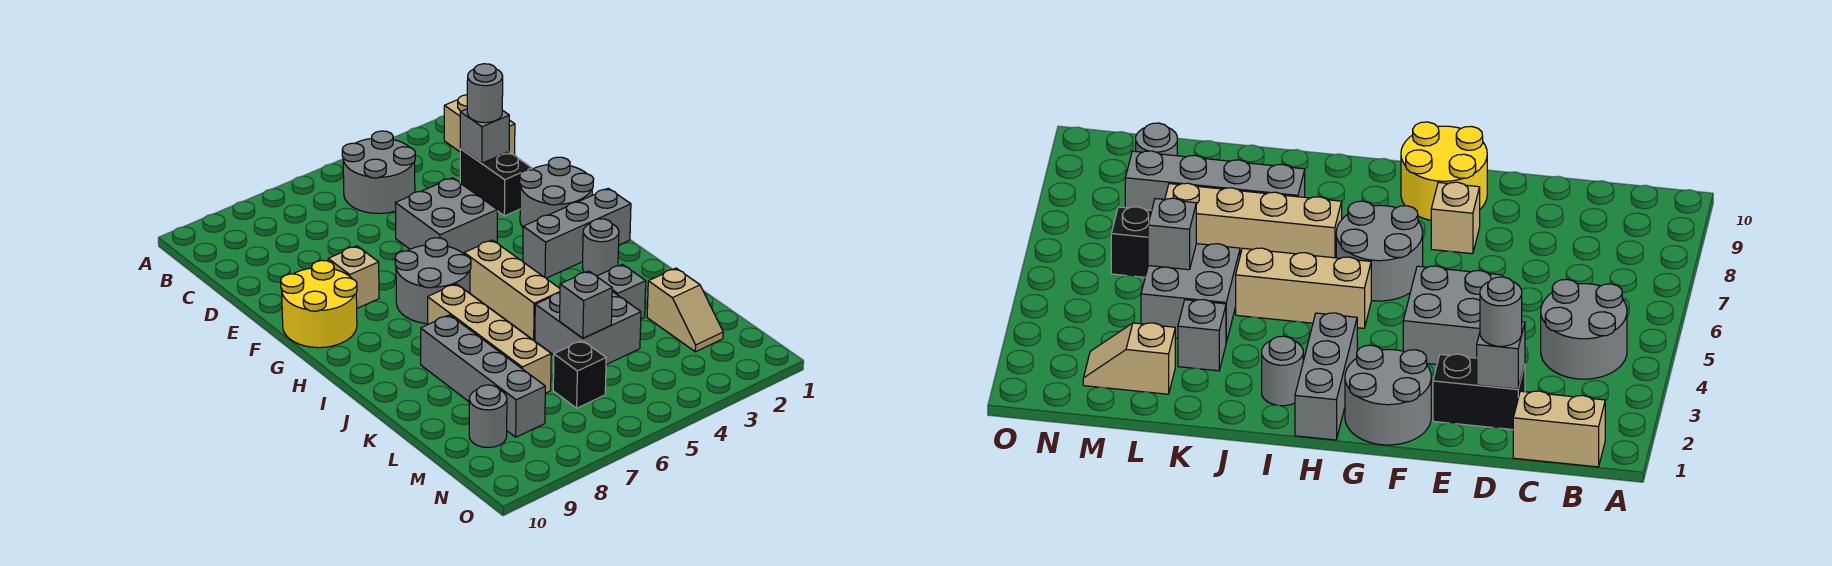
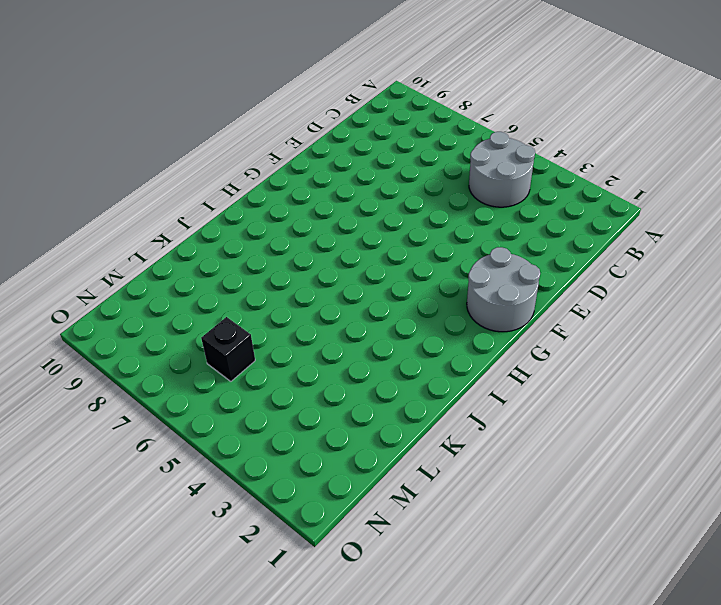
none -> tan brick B1:C1 level 1
none -> black brick D2:E2 level 1
none -> grey brick E4:F5 level 1

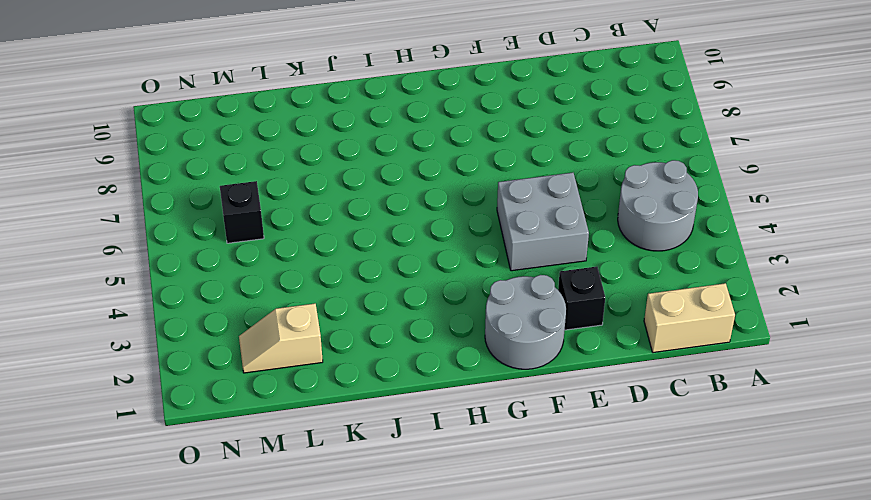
black brick E2 level 1 -> black brick D2:E2 level 1
none -> tan brick F8 level 1
none -> yellow round brick F9:G10 level 1
none -> grey round brick G6:H7 level 1

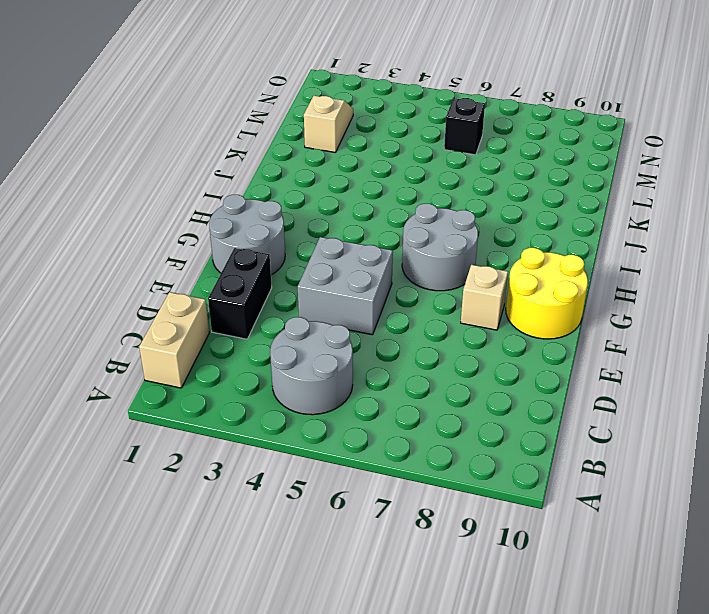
none -> grey brick H1:H3 level 1
none -> tan brick H5:J5 level 1
none -> grey round brick I2 level 1

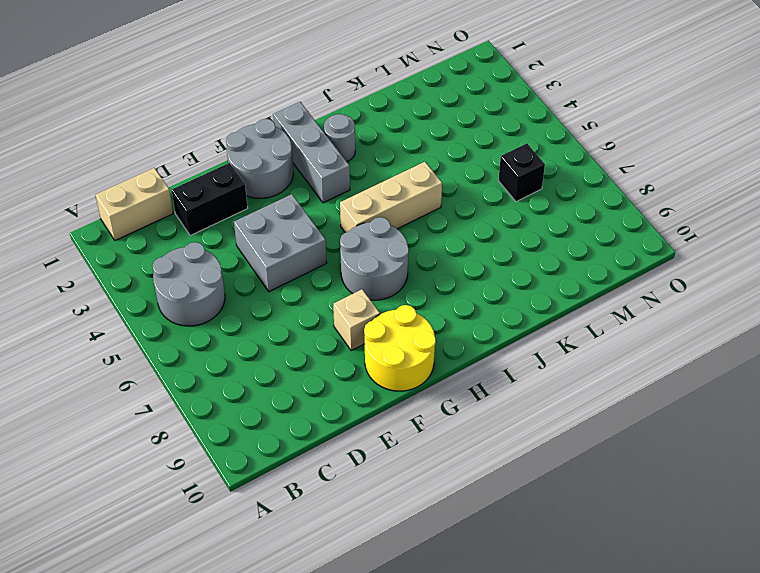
none -> tan brick I7:L7 level 1
none -> grey brick J8:M8 level 1
none -> grey brick K3 level 1

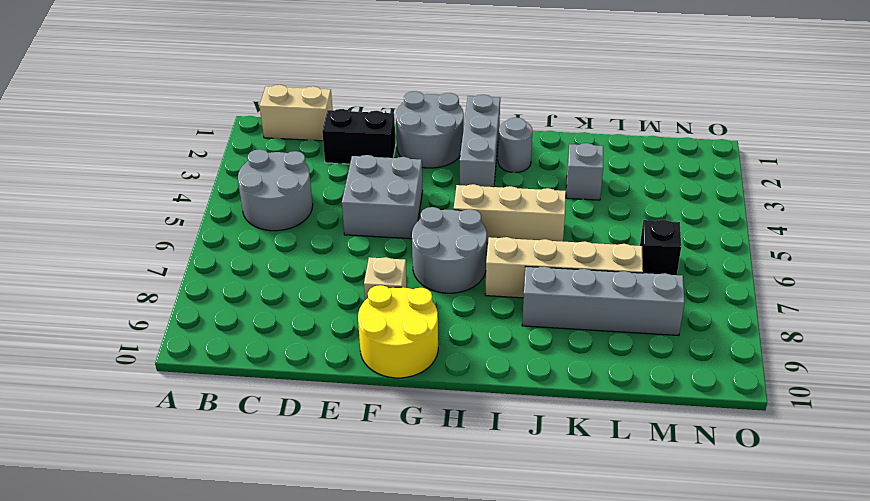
none -> grey brick K4:L5 level 1
none -> tan slope L2:M2 level 1 top L
none -> grey round brick M9 level 1

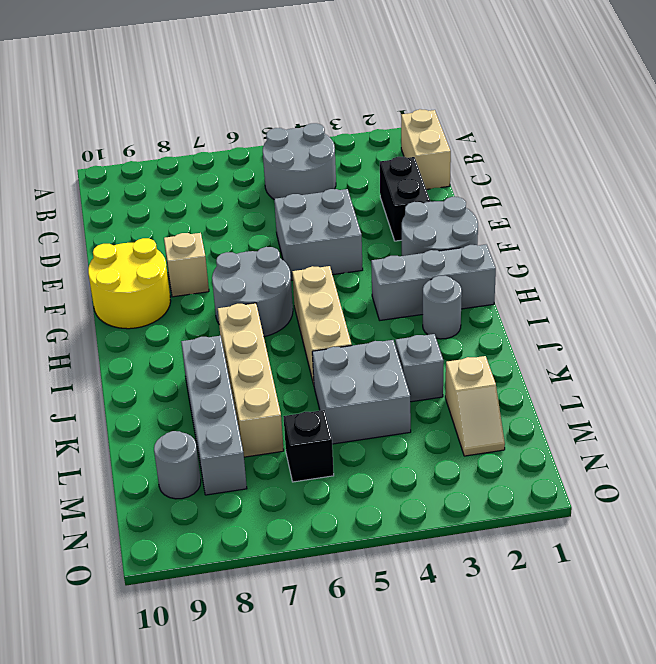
none -> grey brick D2 level 2
none -> grey brick L5 level 2
none -> grey round brick D2 level 3

